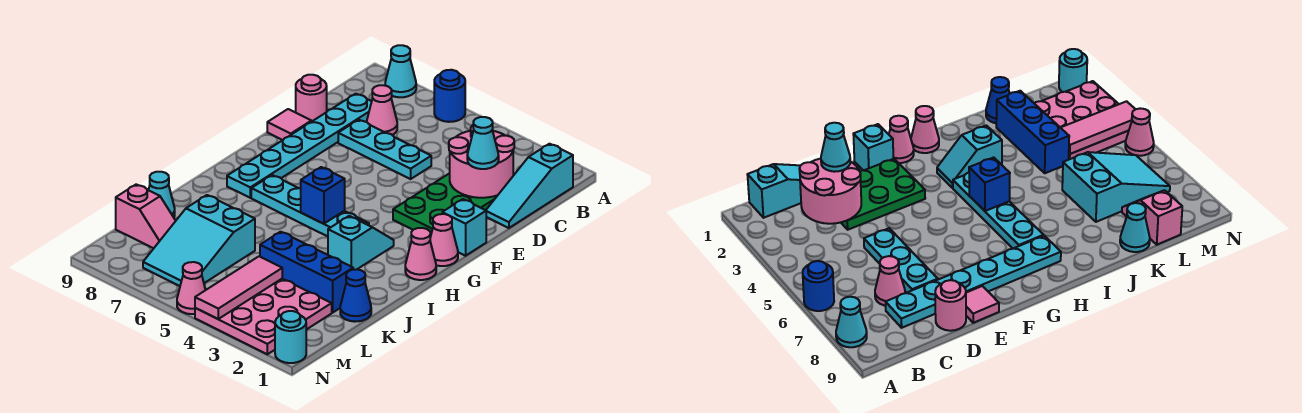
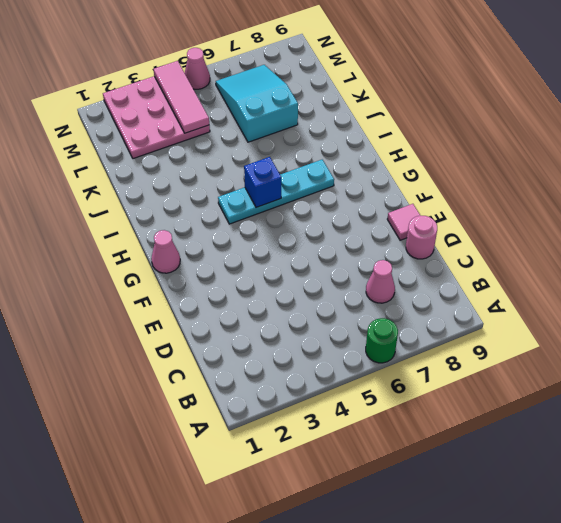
green round brick A6 level 1 -> blue round brick A6 level 1
none -> cyan cone A8 level 1
none -> cyan slope B1:D1 level 1 top B
none -> cyan plate C8:H8 level 1

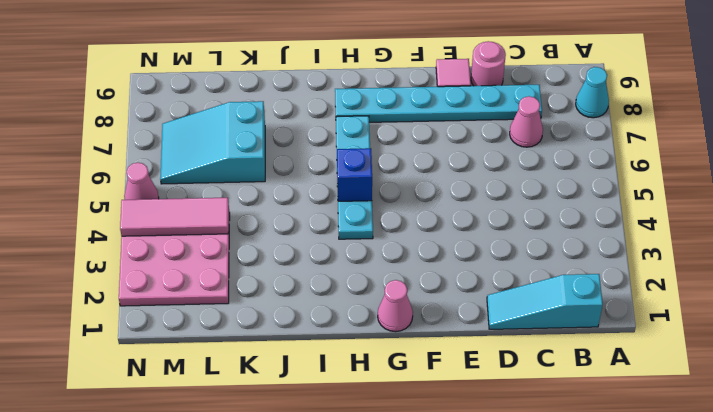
none -> blue round brick A6 level 1
none -> green plate D2:F3 level 1
none -> cyan plate D5:D7 level 1

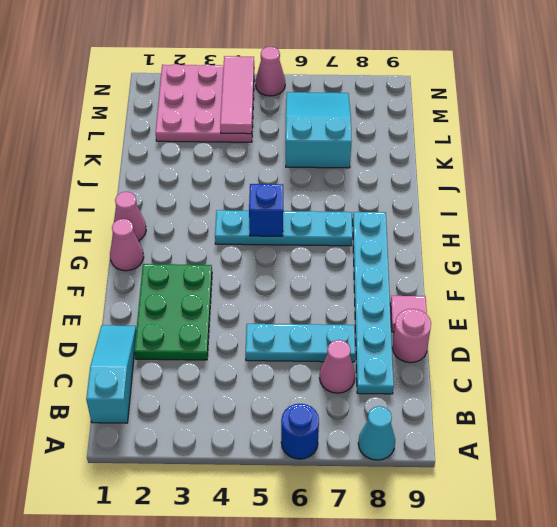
none -> cyan brick F1 level 1
none -> cyan slope H3:I3 level 1 top I
none -> blue cone K1 level 1

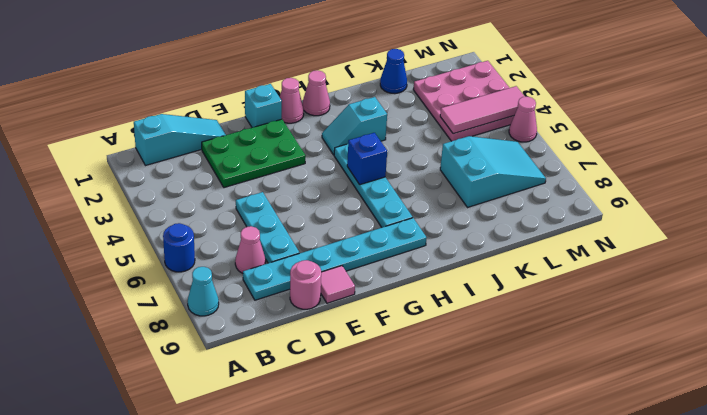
none -> blue brick K2:K4 level 1
none -> cyan cone K9 level 1
none -> pink slope L8:L9 level 1 top 9

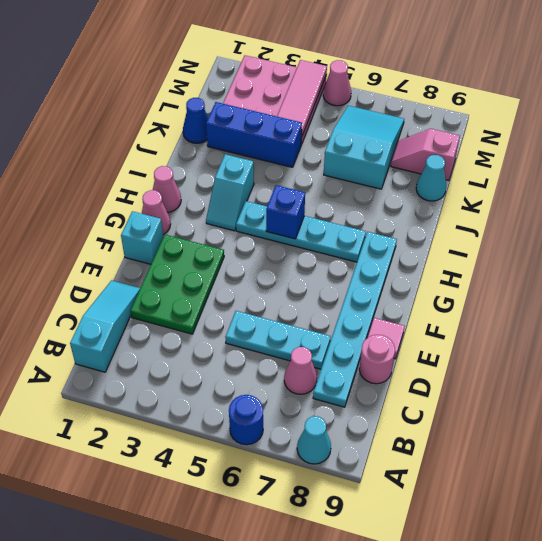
none -> cyan round brick N1 level 1
none -> pink round brick C2:D3 level 2
none -> cyan cone D2 level 3

